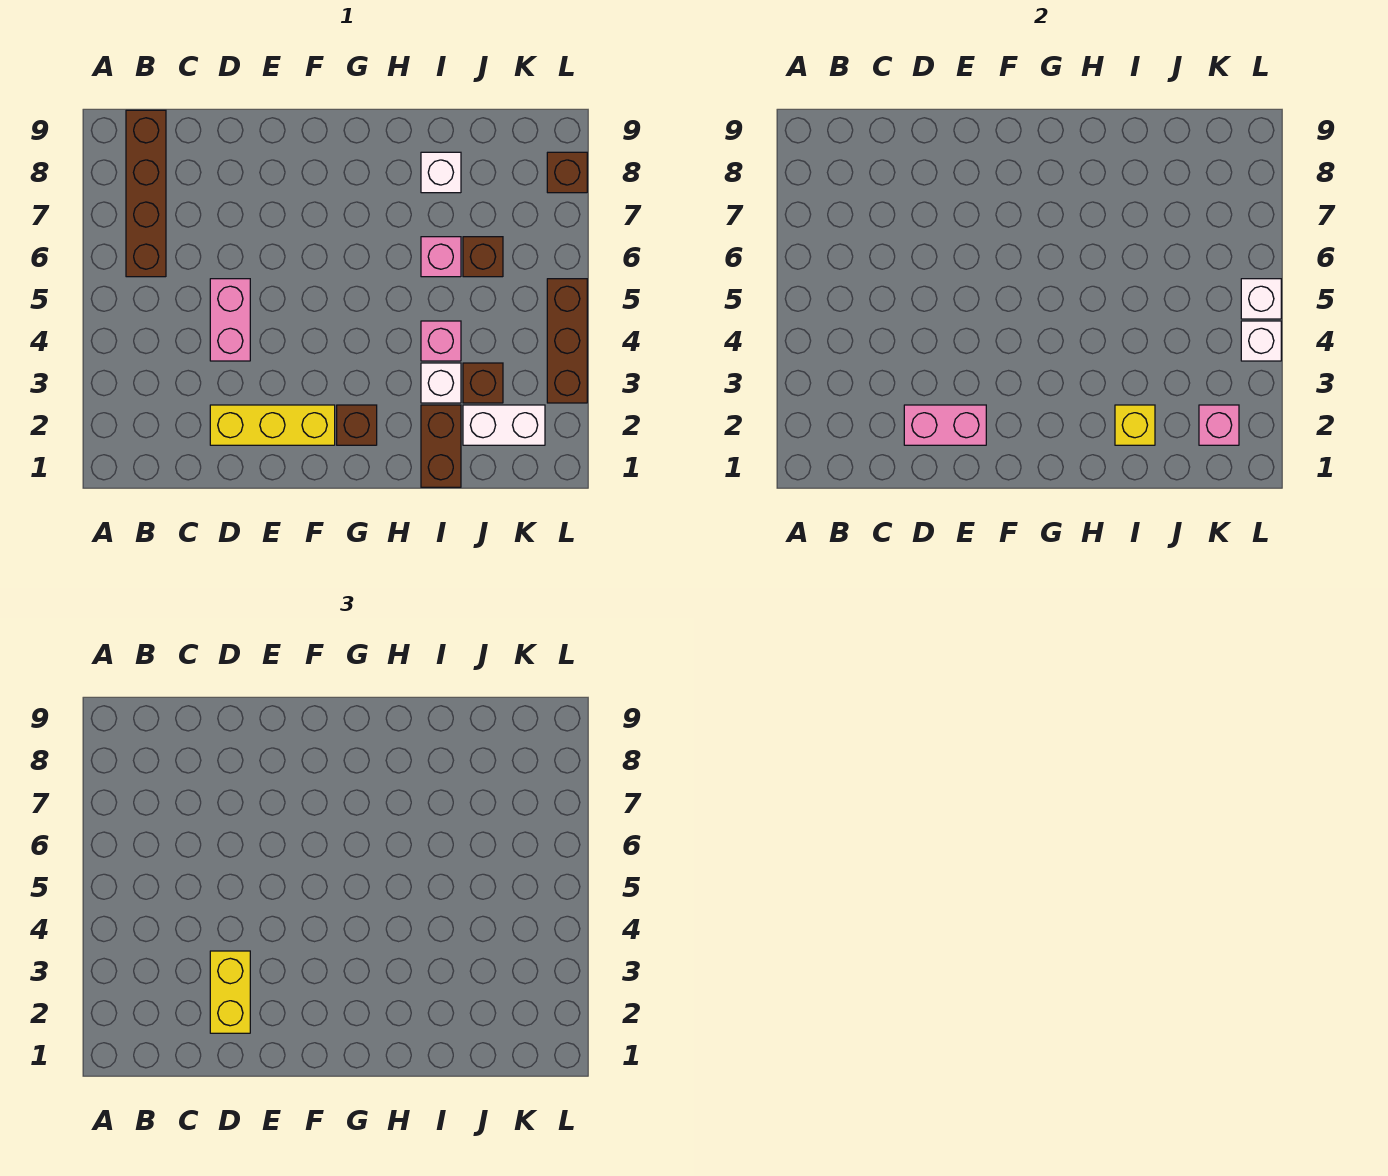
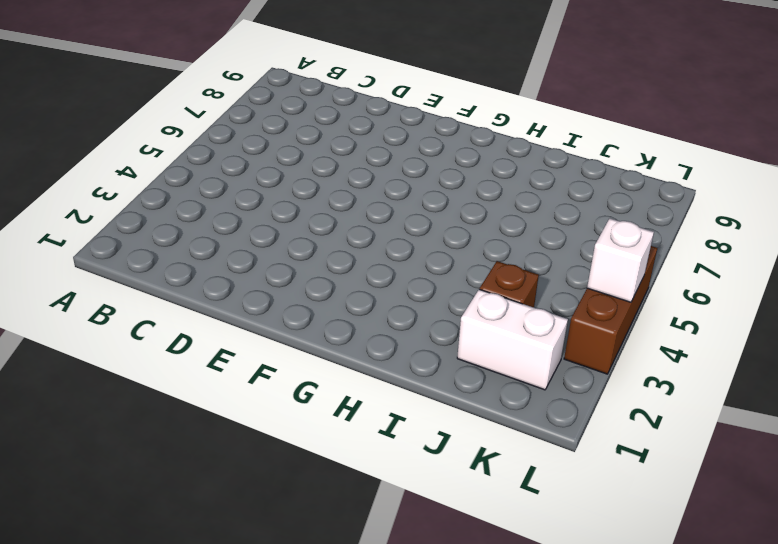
none -> brown brick B6:B9 level 1
none -> yellow brick D2:F2 level 1
none -> pink brick D4:D5 level 1

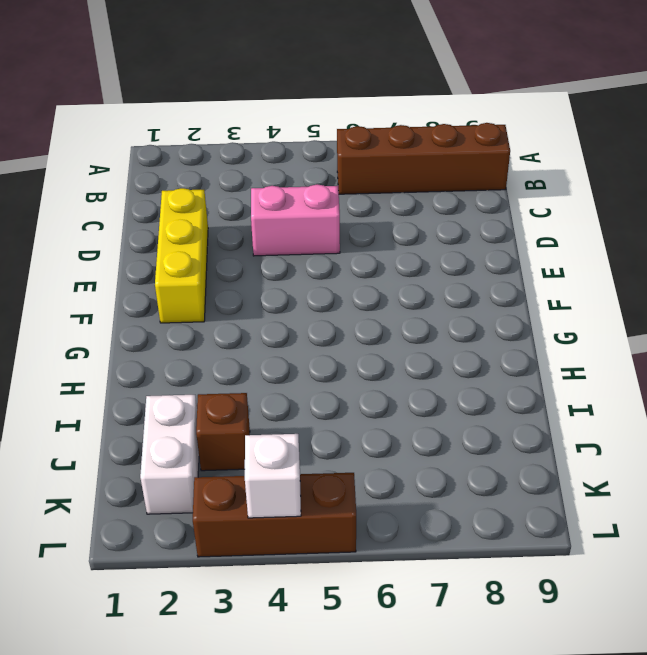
none -> brown brick G2 level 1
none -> brown brick I1:I2 level 1
none -> white brick I3 level 1

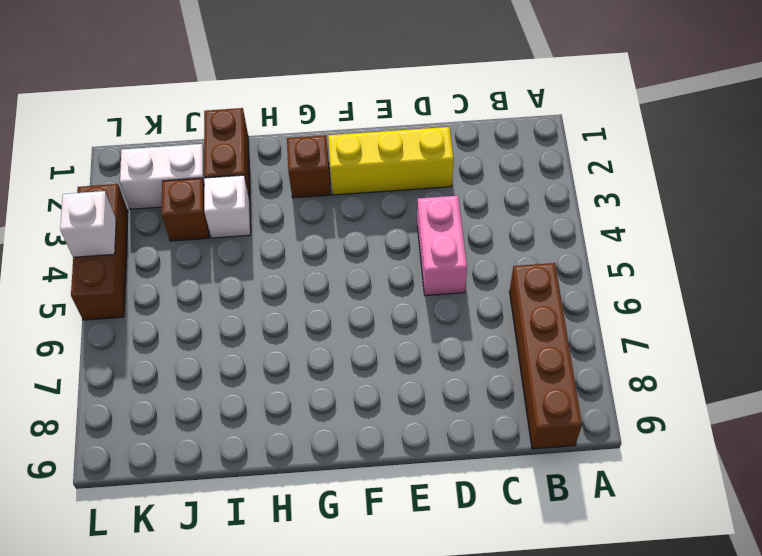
none -> pink brick I4 level 1
none -> pink brick I6 level 1
none -> white brick I8 level 1

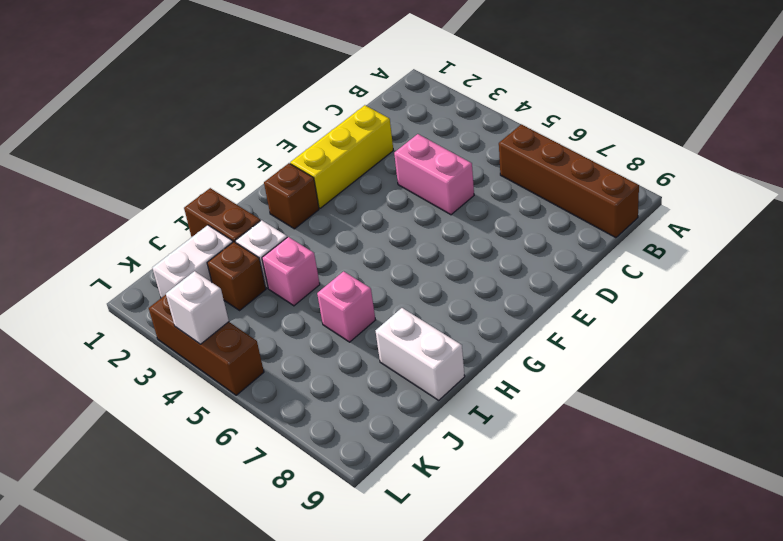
white brick I8:I9 level 1 -> white brick I8 level 1
none -> brown brick J6 level 1
none -> brown brick L8 level 1
none -> pink brick D2:E2 level 2

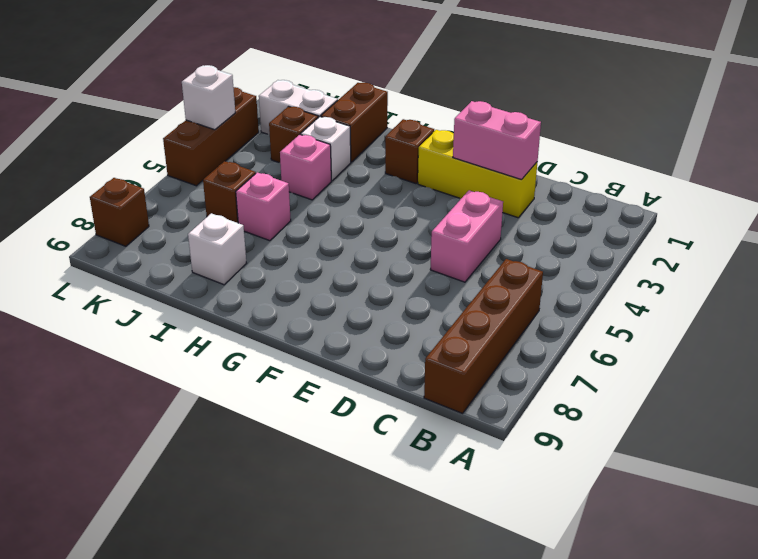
none -> yellow brick I2 level 2
none -> pink brick K2 level 2
none -> white brick L5 level 2

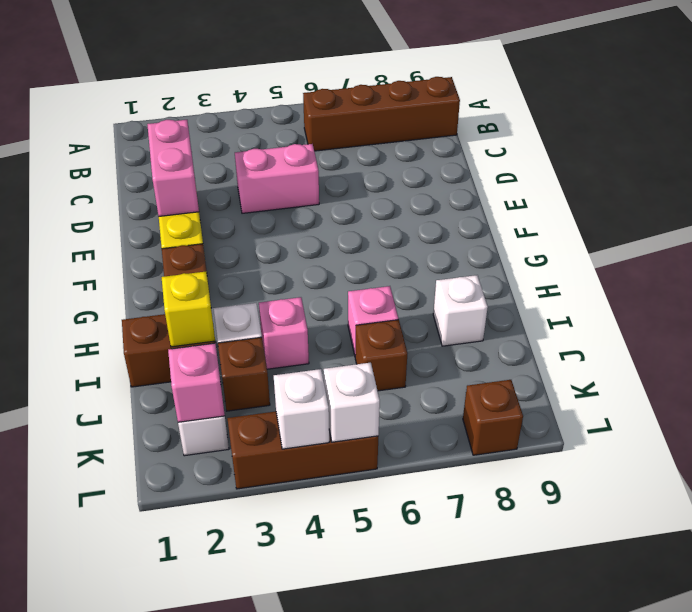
none -> yellow brick D2:D3 level 3

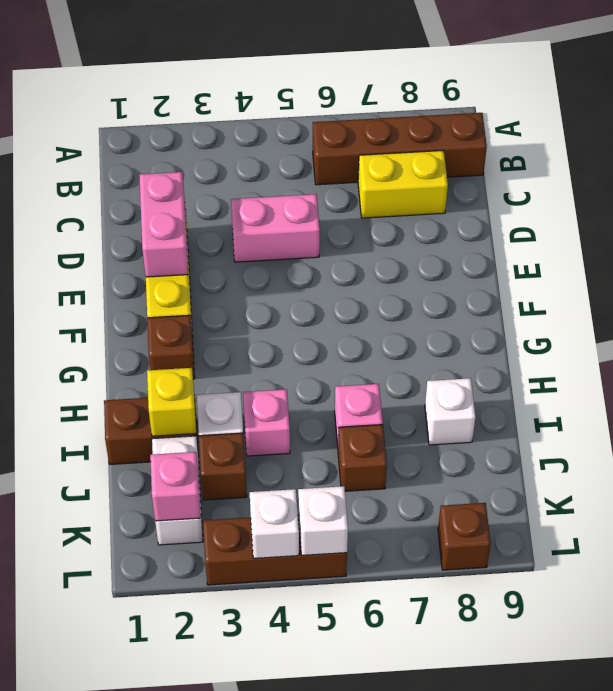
yellow brick C7:C8 level 1 -> yellow brick D2:D3 level 3

